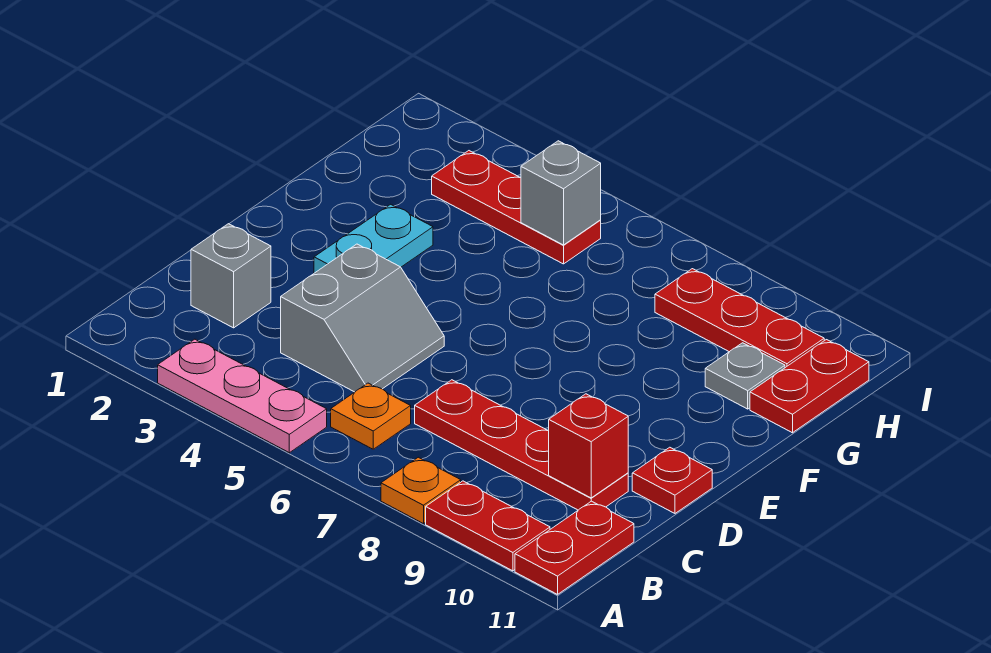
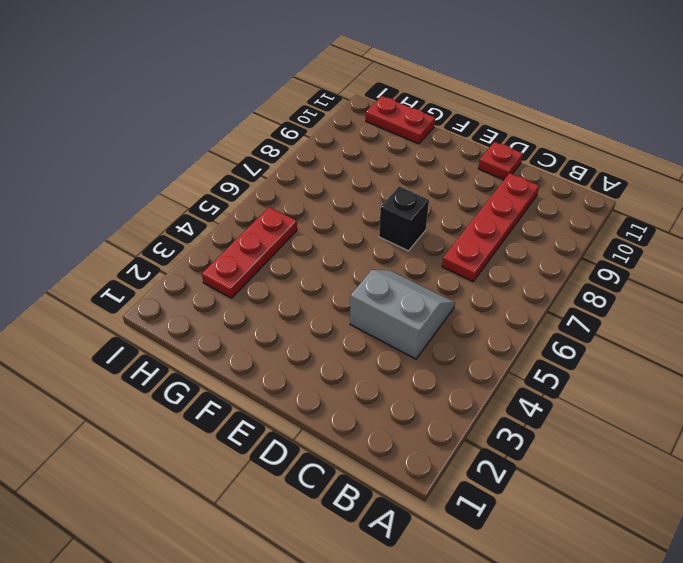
black brick E7 level 1 -> none
none -> pink plate A3:A5 level 1
none -> orange plate A8 level 1
none -> red plate A9:A10 level 1

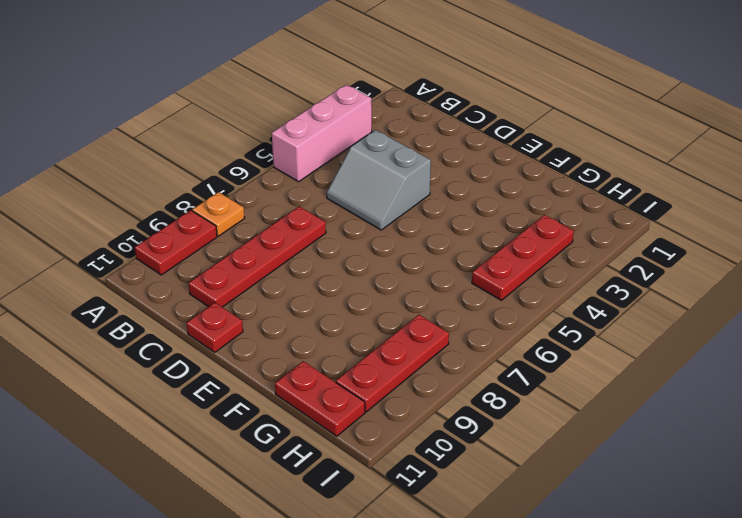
pink brick A3:A5 level 1 -> pink plate A3:A5 level 1
none -> red plate A11:B11 level 1
none -> orange plate B6 level 1
none -> grey brick C2 level 1

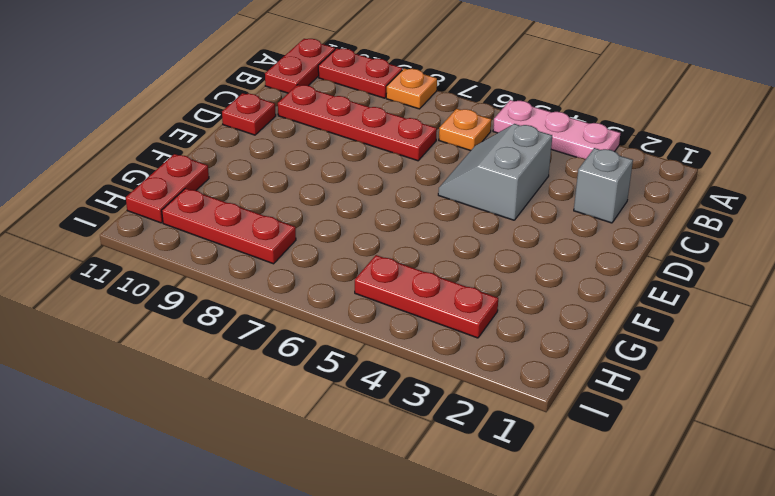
none -> cyan plate E3:F3 level 1
none -> grey plate G10 level 1
none -> red brick C10 level 2

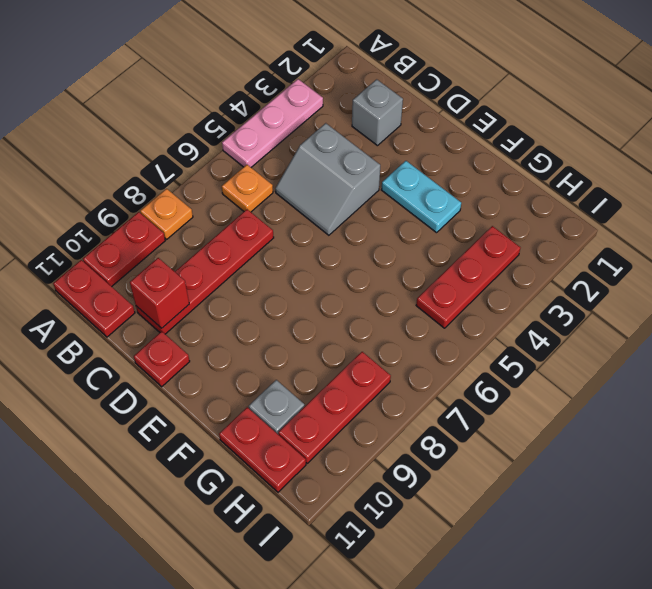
none -> grey brick H5 level 2

